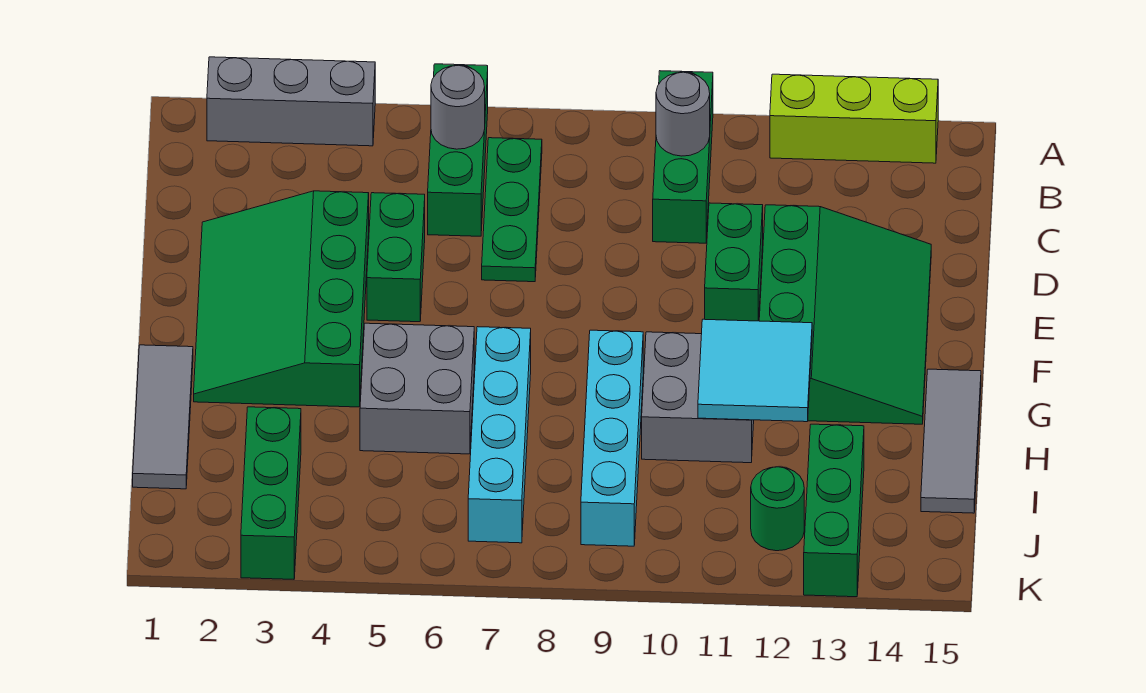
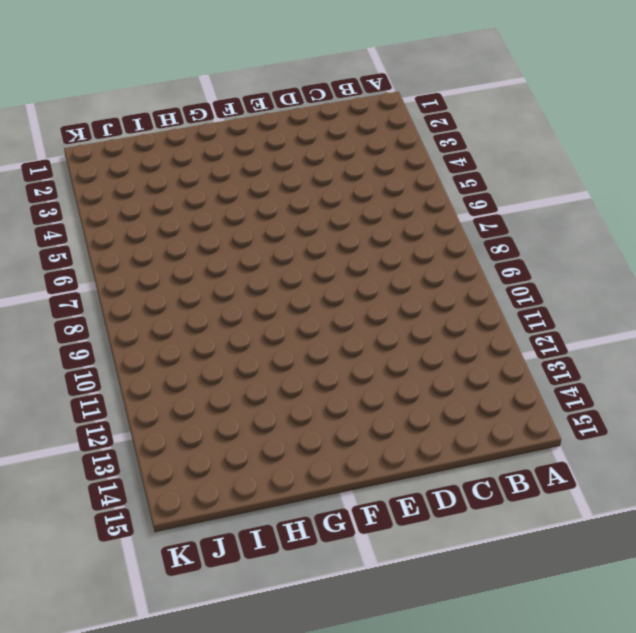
none -> grey brick A2:A4 level 1
none -> green brick A6:C6 level 1
none -> green brick A10:C10 level 1

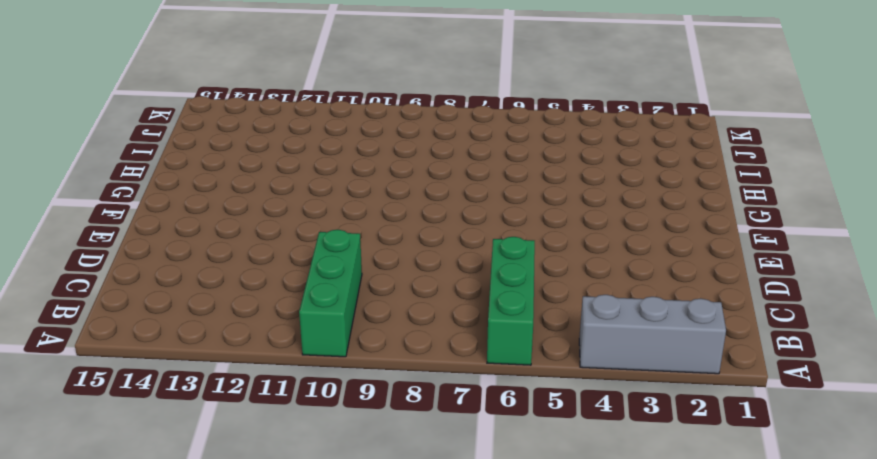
none -> lime brick A12:A14 level 1
none -> green plate B7:D7 level 1
none -> green slope D2:G4 level 1 top 4

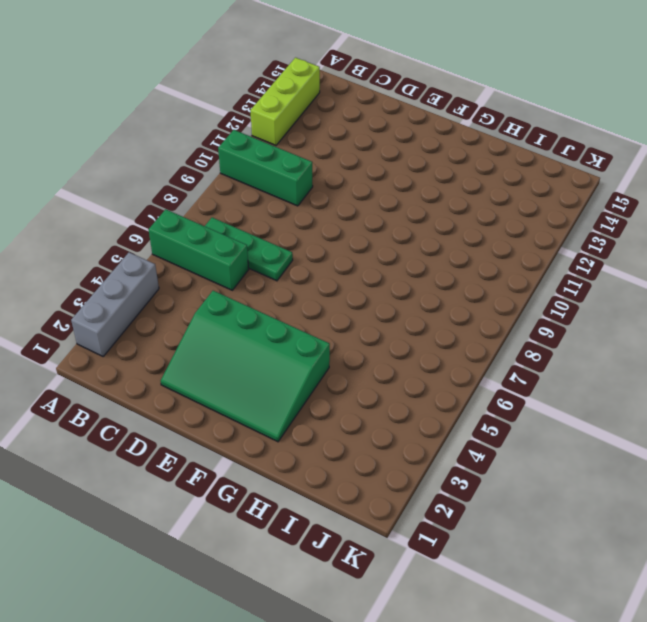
none -> green brick D5:E5 level 1
none -> green brick D11:E11 level 1
none -> green slope D12:G14 level 1 top 12

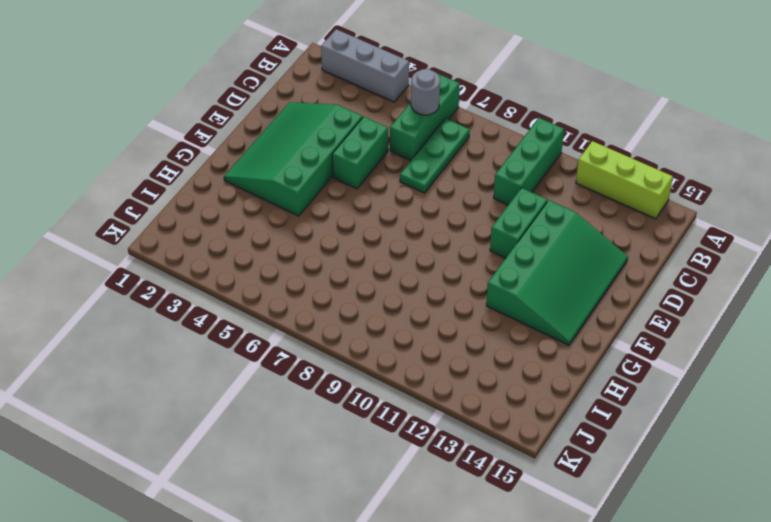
none -> grey tile G1:I1 level 1
none -> grey brick G5:H6 level 1
none -> cyan brick G7:J7 level 1

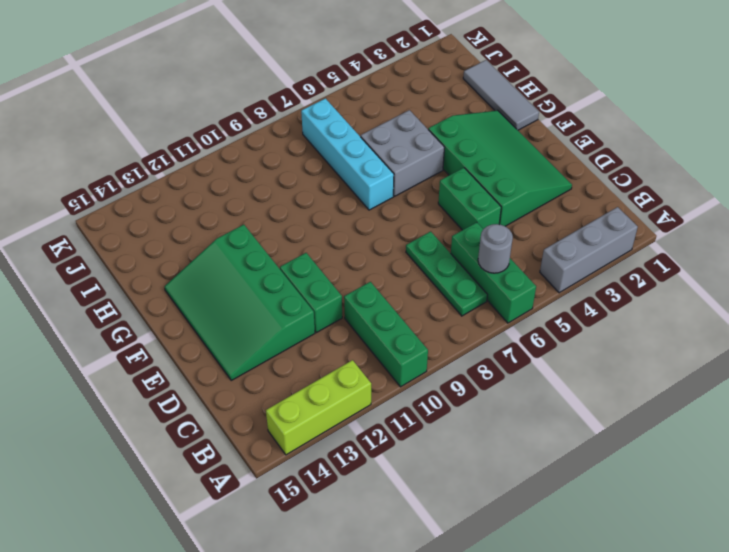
none -> cyan brick G9:J9 level 1
none -> grey brick G10:H11 level 1
none -> grey tile G15:I15 level 1

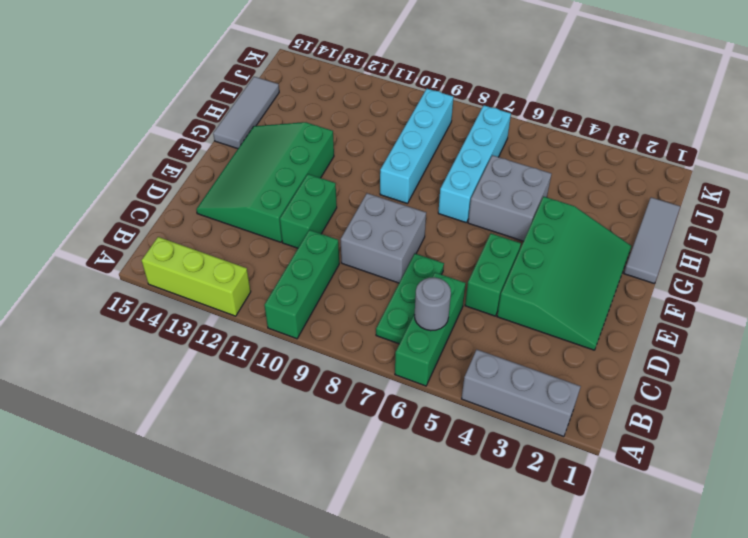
grey brick D8:E9 level 1 -> grey brick G10:H11 level 1
none -> green brick I3:K3 level 1
none -> green brick I13:K13 level 1
none -> green round brick J12 level 1

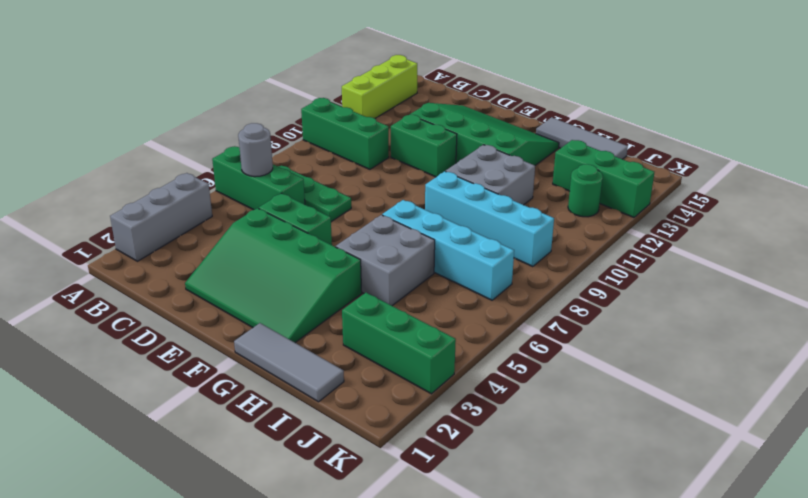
none -> grey round brick B10 level 2
none -> cyan tile G11:H12 level 2

